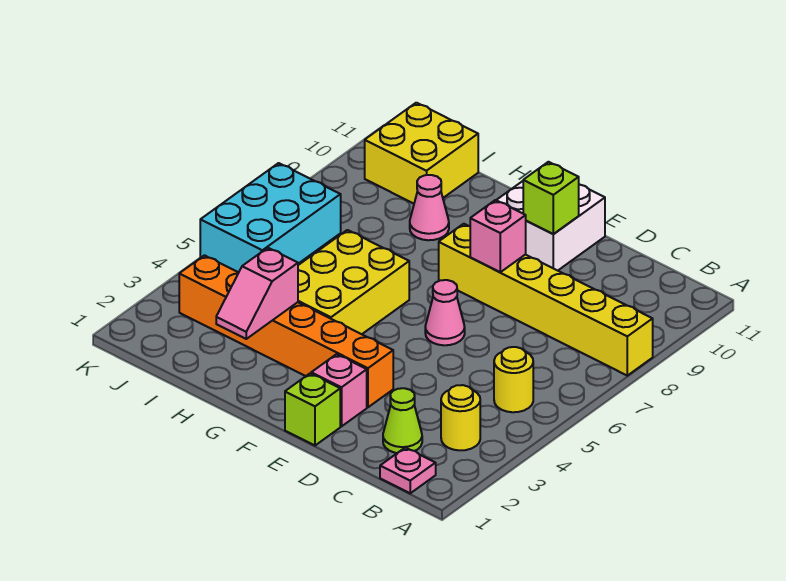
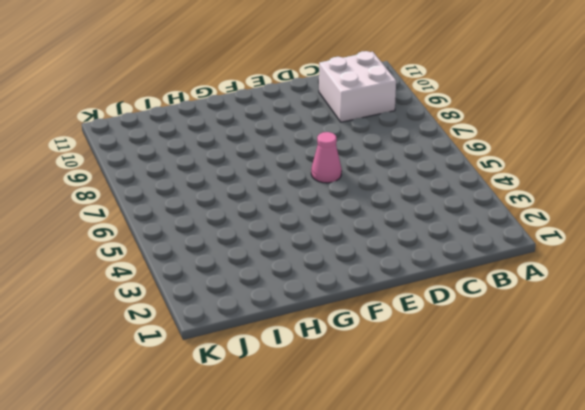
white brick B9:C10 level 1 -> white brick E10:F11 level 1
none -> yellow brick A8:F8 level 1
none -> pink plate B1 level 1
none -> yellow round brick B3 level 1

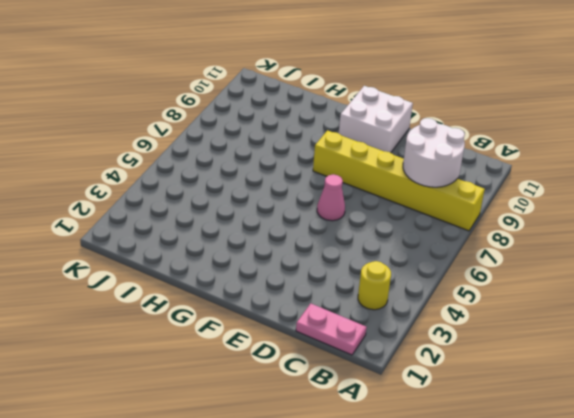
pink plate B1:C1 level 1 -> pink plate B1 level 1
white round brick B8:C9 level 2 -> none
none -> yellow round brick B5 level 1
none -> lime cone C2 level 1
none -> lime brick E1 level 1

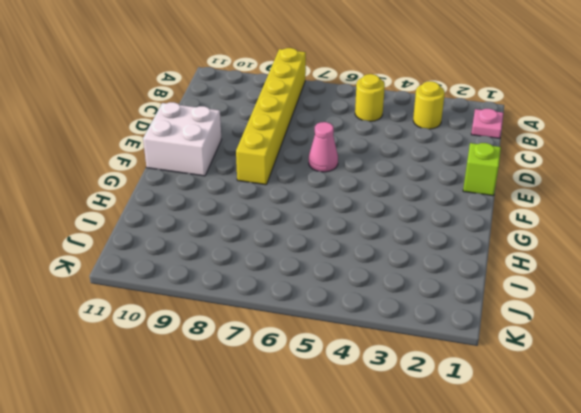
none -> lime cone C2 level 1
none -> pink brick E2 level 1
none -> orange brick E3:J3 level 1

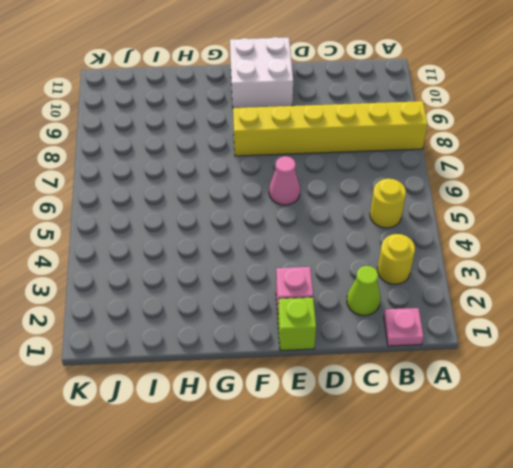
none -> orange brick E3:J3 level 1
none -> yellow brick G4:H6 level 1
none -> pink cone H9 level 1

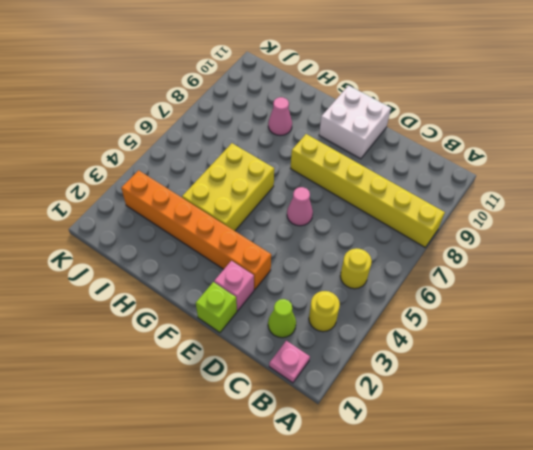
none -> yellow brick I10:J11 level 1
none -> cyan brick J5:K7 level 1
none -> pink brick E8 level 2

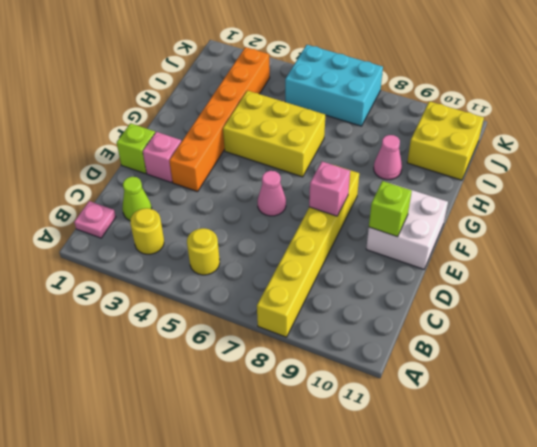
none -> pink slope H2:H3 level 2 top 3

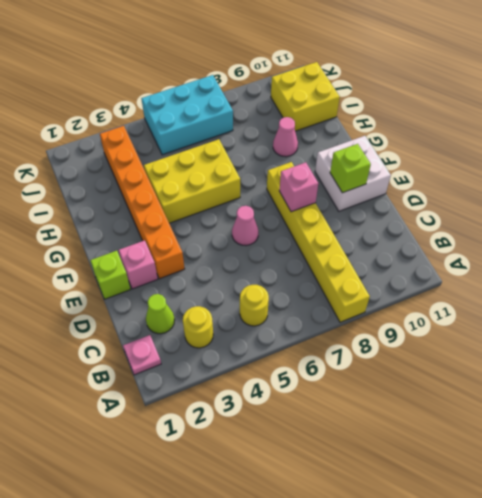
none -> pink slope H2:H3 level 2 top 3

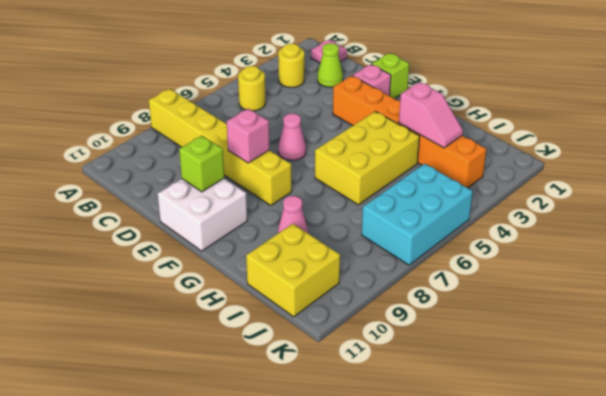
pink slope H3:I3 level 2 top H -> pink slope H2:H3 level 2 top 3

